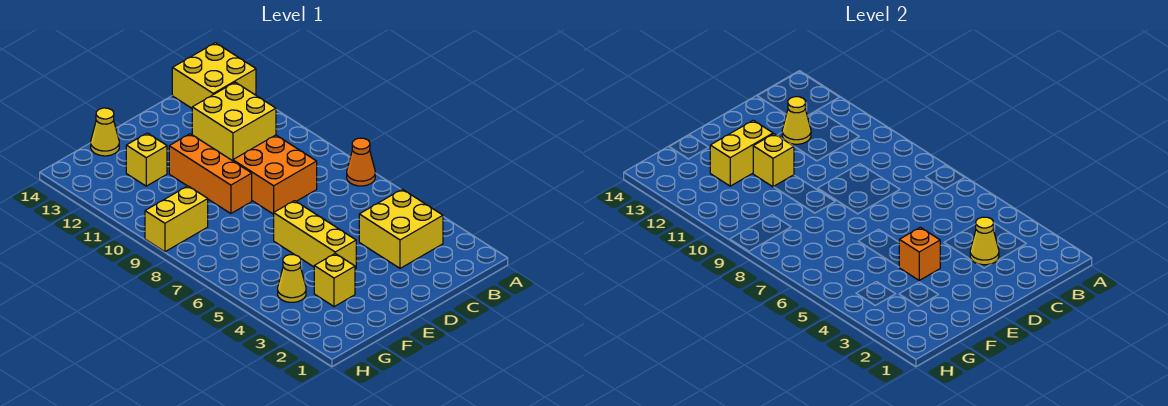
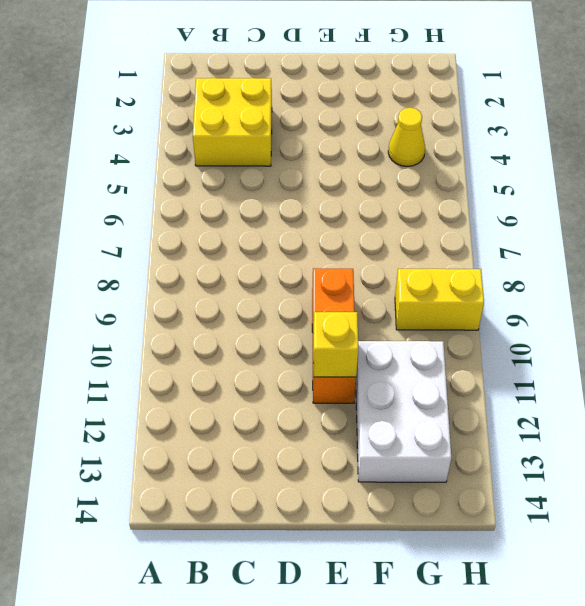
white brick F11:G13 level 1 -> yellow brick F12 level 1
none -> orange cone A7 level 1
none -> yellow brick A13:B14 level 1
none -> yellow brick B11:C12 level 1

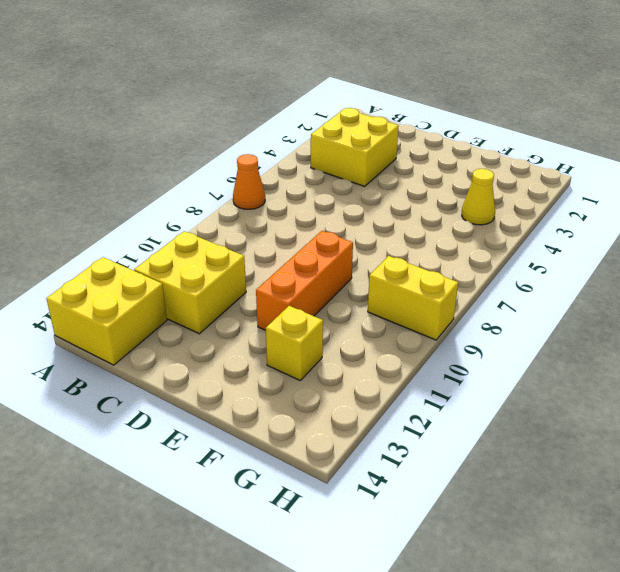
none -> orange brick C8:D9 level 1
none -> yellow brick E4:E6 level 1
none -> yellow brick F3 level 1

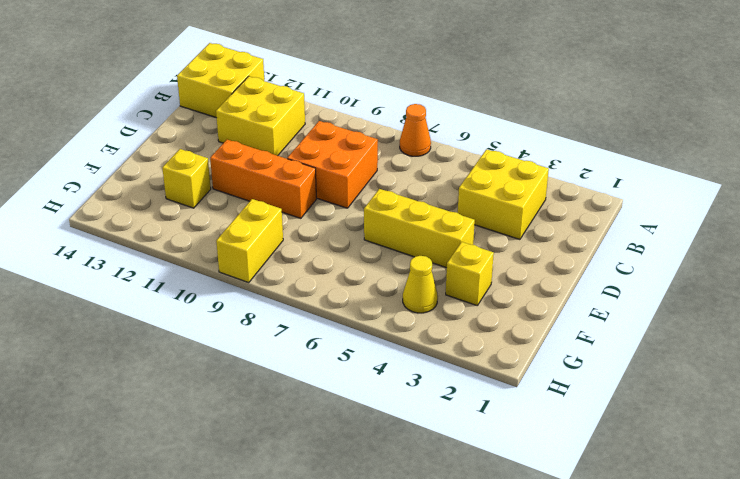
none -> yellow cone F14 level 1
none -> yellow cone C3 level 2
none -> yellow cone C12 level 2

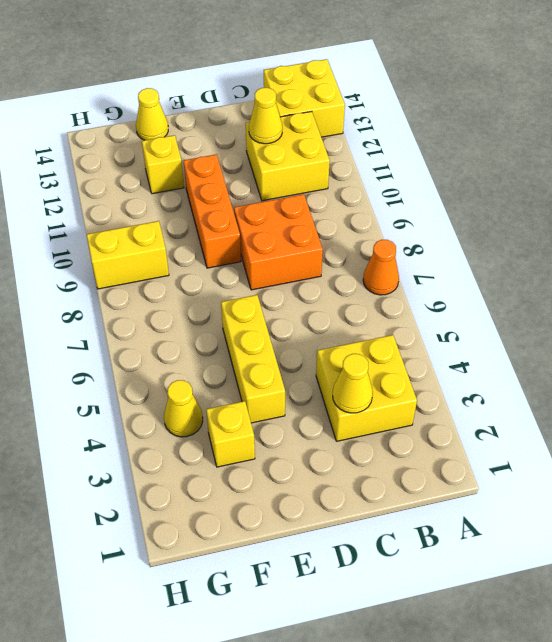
none -> orange brick E4 level 2
none -> yellow brick E11 level 2
none -> yellow brick E12:F12 level 2

